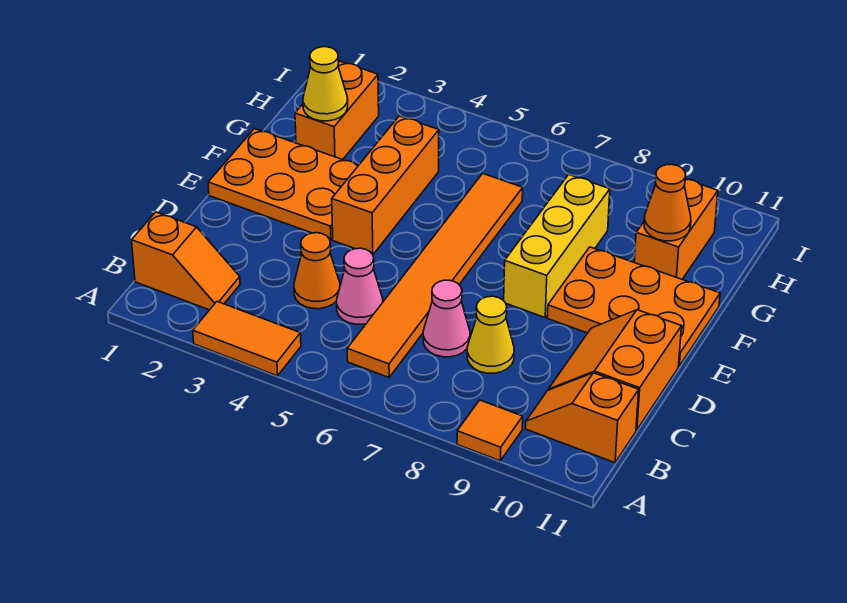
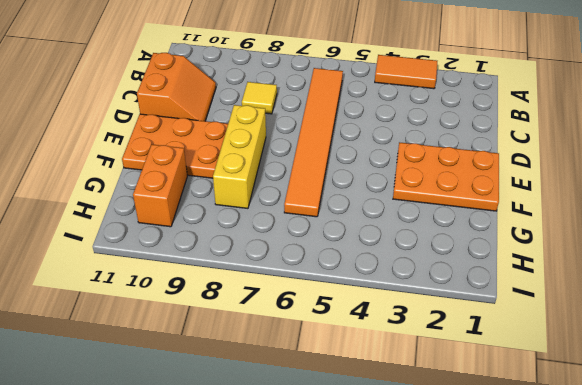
yellow tile C8 level 1 -> yellow cone C8 level 1
none -> orange tile A9 level 1
none -> orange slope B1:B2 level 1 top 1
none -> orange slope B10:B11 level 1 top 11

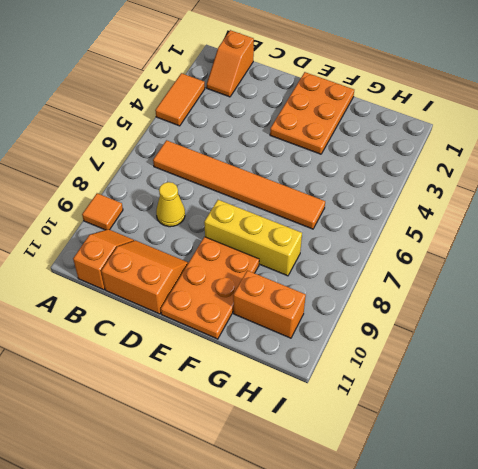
none -> orange cone C4 level 1
none -> pink cone C5 level 1
none -> pink cone C7 level 1

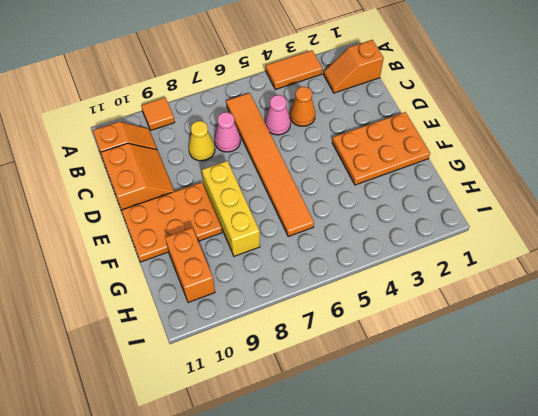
none -> orange brick E4:G4 level 1
none -> orange brick G2:H2 level 1
none -> yellow cone G2 level 2

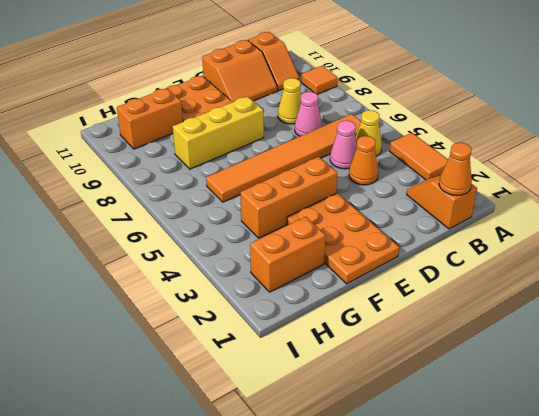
orange cone B1 level 2 -> orange cone G10 level 2
yellow cone B5 level 1 -> yellow cone G2 level 2

